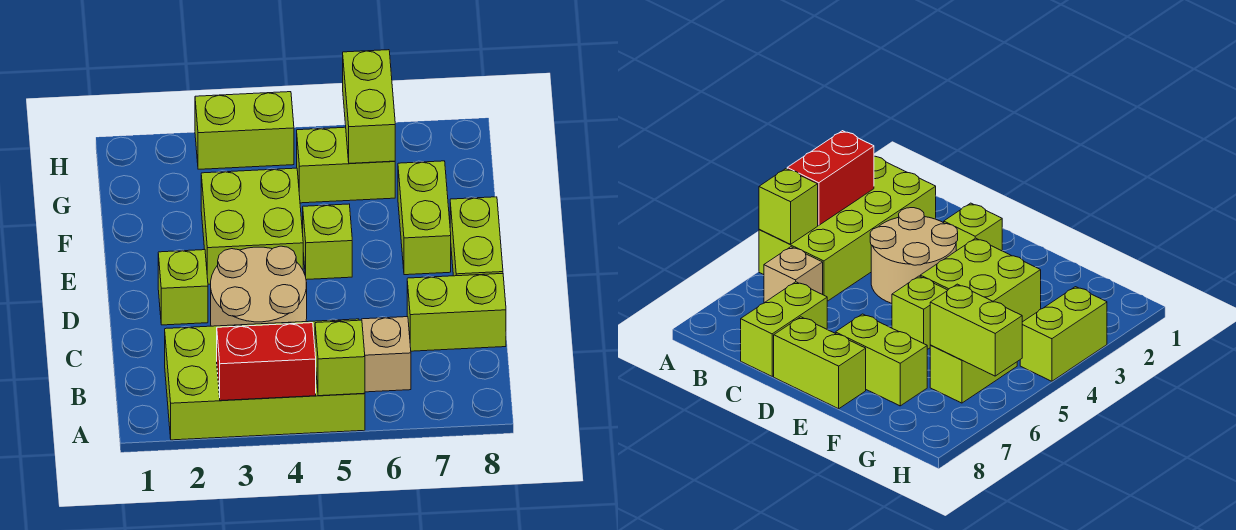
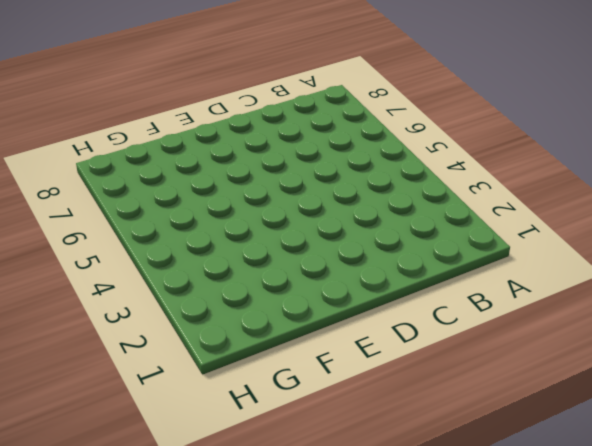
none -> lime brick A2:B5 level 1
none -> tan brick B6 level 1
none -> tan round brick C3:D4 level 1

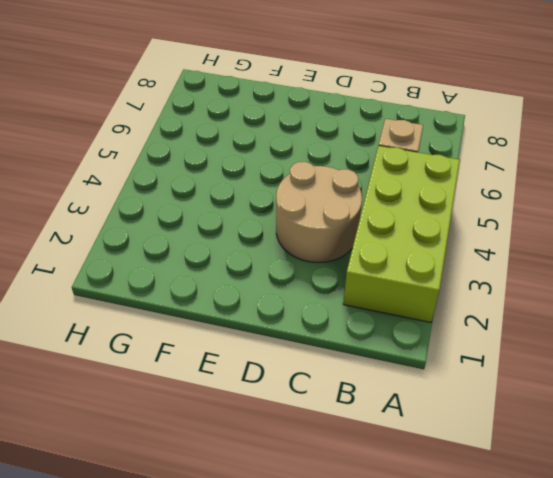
none -> lime brick C7:C8 level 1
none -> lime brick D2 level 1
none -> lime brick D8:E8 level 1

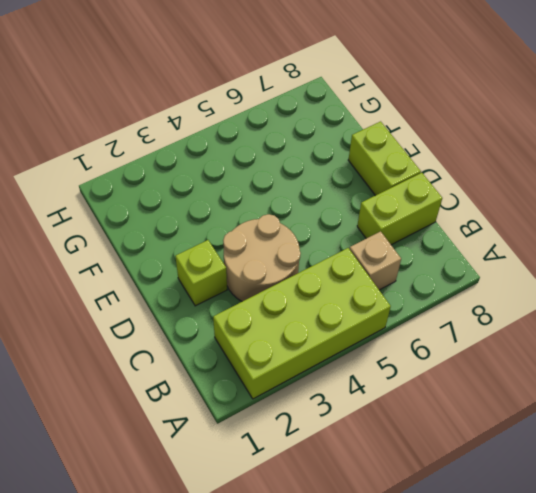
none -> lime brick E3:F4 level 1
none -> lime brick E5 level 1
none -> lime brick E7:F7 level 1

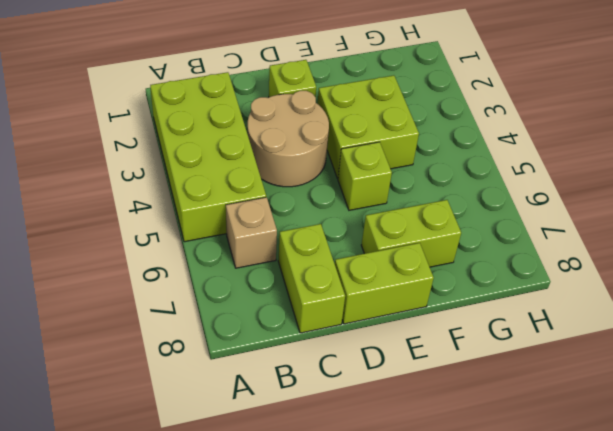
none -> lime brick G5:G6 level 1
none -> lime brick H3:H4 level 1
none -> red brick A3:A4 level 2

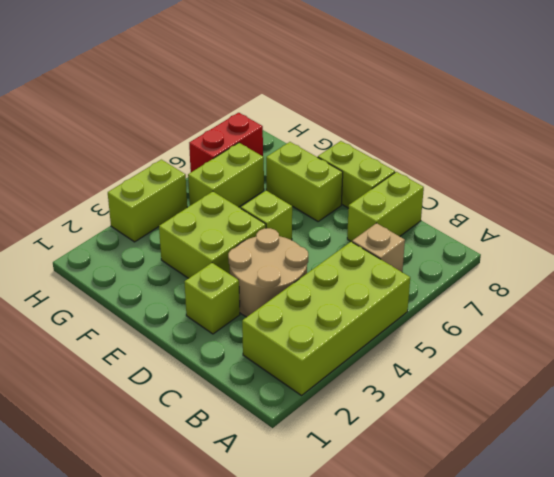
red brick H6:H7 level 1 -> red brick A3:A4 level 2
none -> lime brick A5 level 2
none -> lime brick G6:H6 level 2

